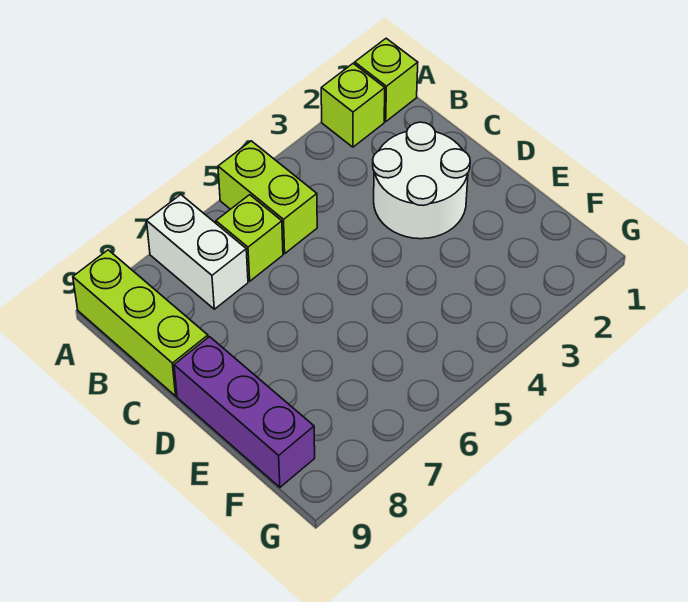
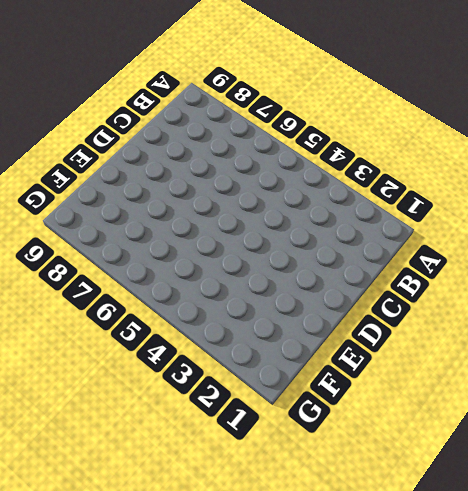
none -> lime brick A1 level 1
none -> lime brick A2 level 1

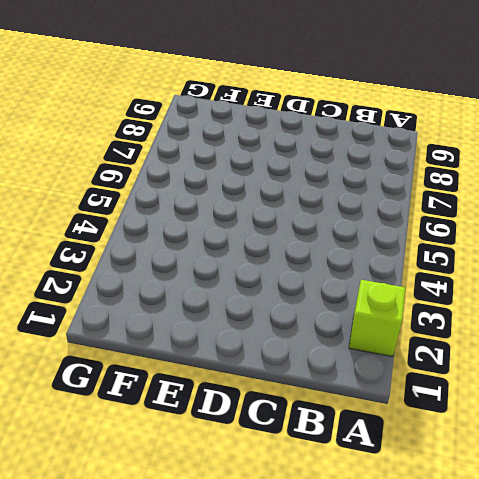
none -> lime brick A1 level 1
none -> lime brick A5:B5 level 1

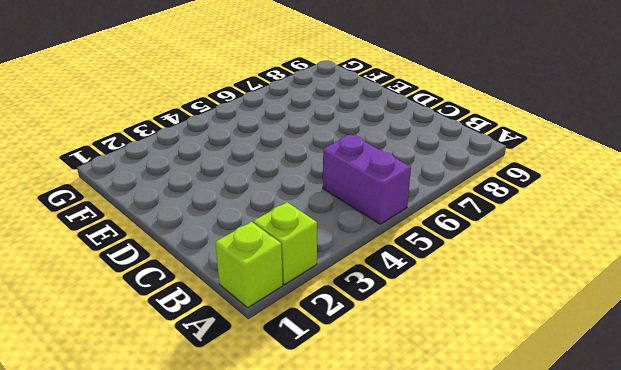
purple brick A5:B5 level 1 -> lime brick A5:B5 level 1
none -> white brick A7:B7 level 1
none -> lime brick A9:C9 level 1

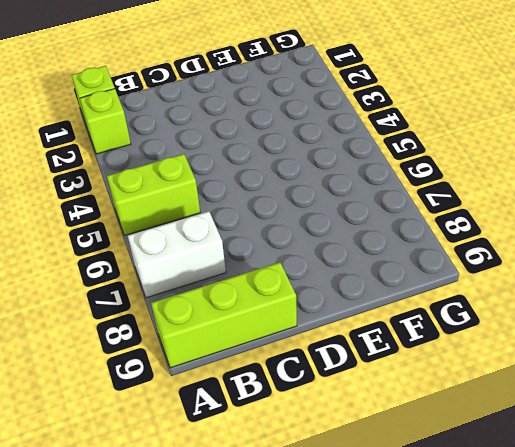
none -> lime brick B6 level 1
none -> white round brick C2:D3 level 1

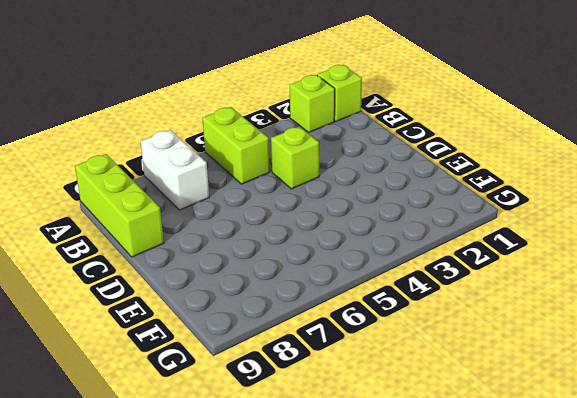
lime brick C4 level 1 -> lime brick B6 level 1
none -> white round brick C2:D3 level 1
none -> purple brick D9:F9 level 1

